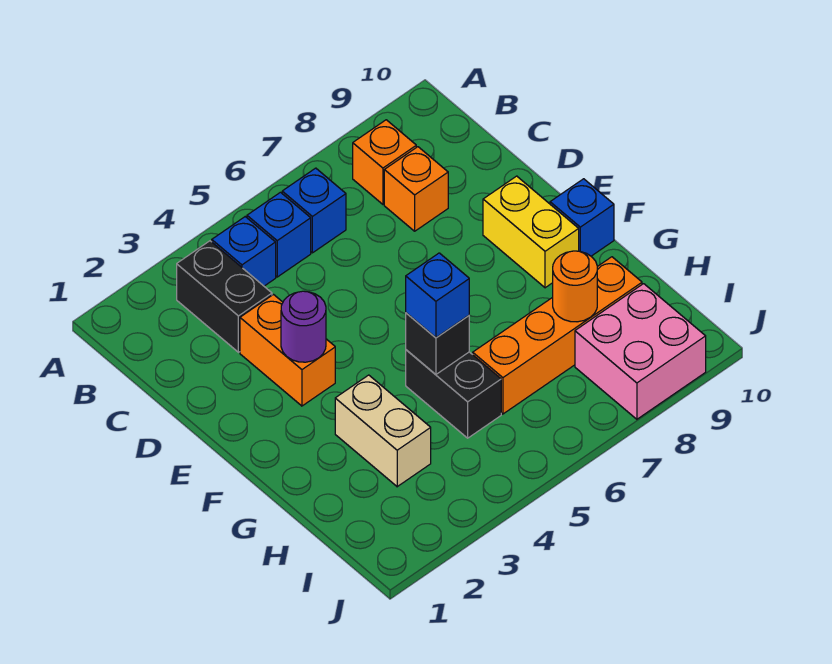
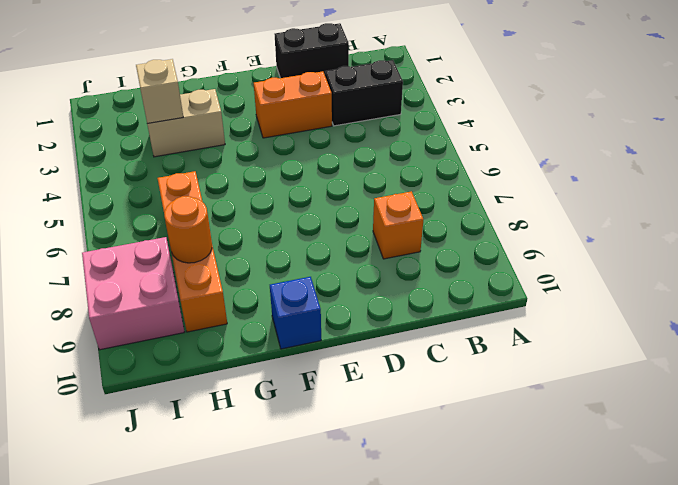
black brick C1:D1 level 1 -> black brick G5:H5 level 1
tan brick H3 level 2 -> none
none -> blue brick B4 level 1
none -> blue brick B5 level 1
none -> blue brick B6 level 1

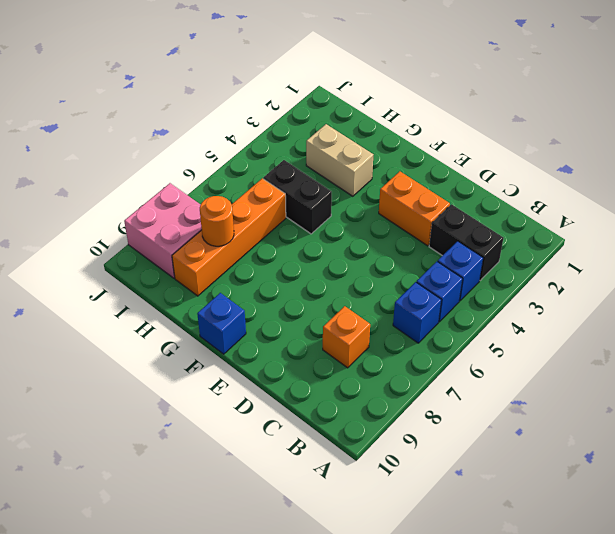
none -> orange brick B8 level 1
none -> yellow brick E9:F9 level 1
none -> purple round brick E3 level 2

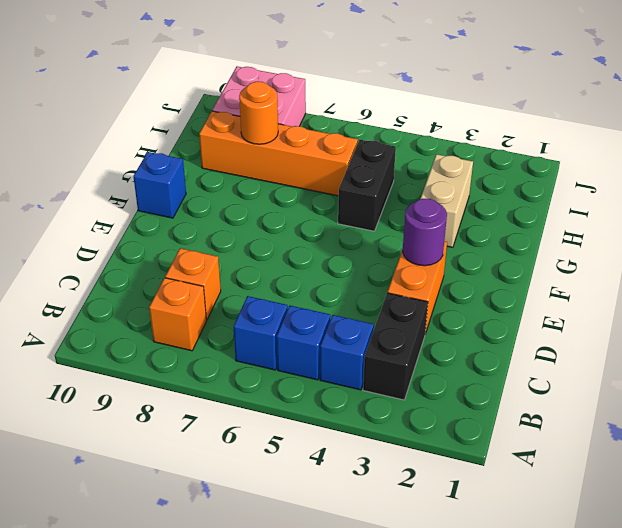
none -> yellow brick E9:F9 level 1
none -> black brick G5 level 2
none -> blue brick G5 level 3

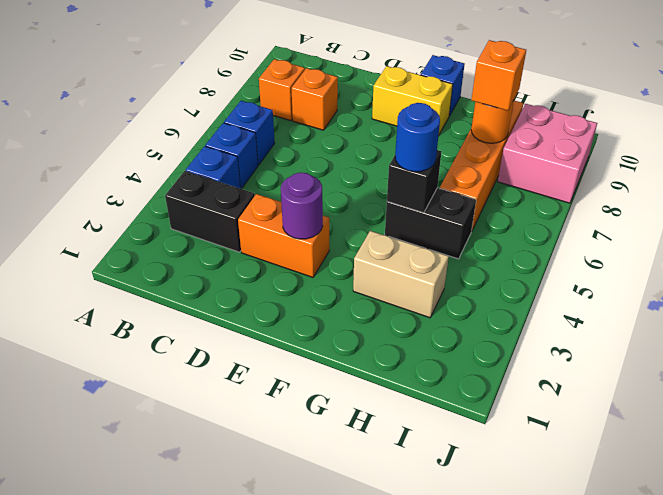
blue round brick G5 level 3 -> blue brick G5 level 3
orange brick H8 level 3 -> none

